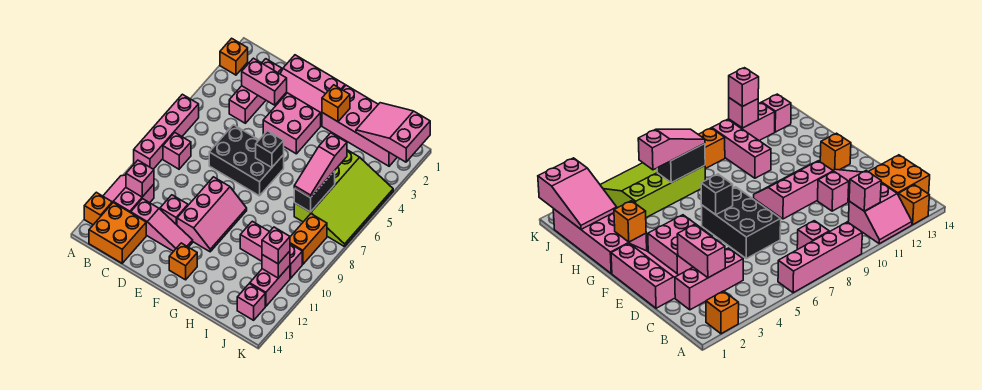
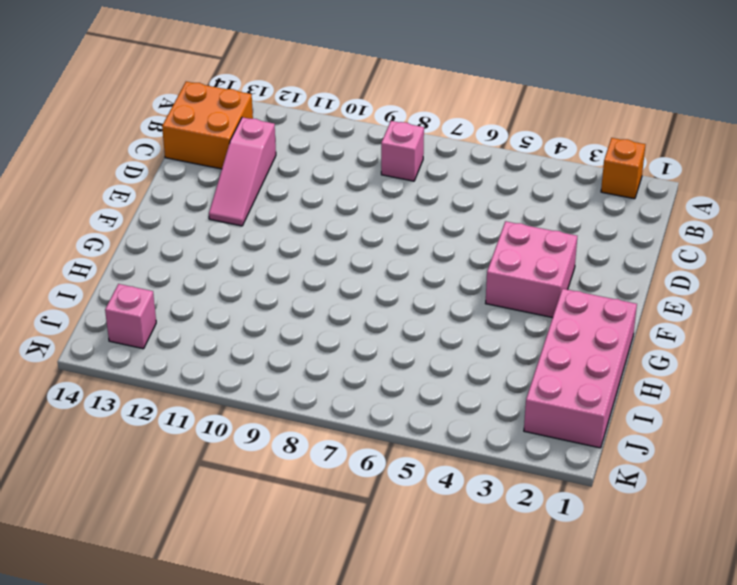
none -> pink brick A6:A9 level 1
none -> pink slope A11:B12 level 1 top B
none -> orange brick A13 level 1

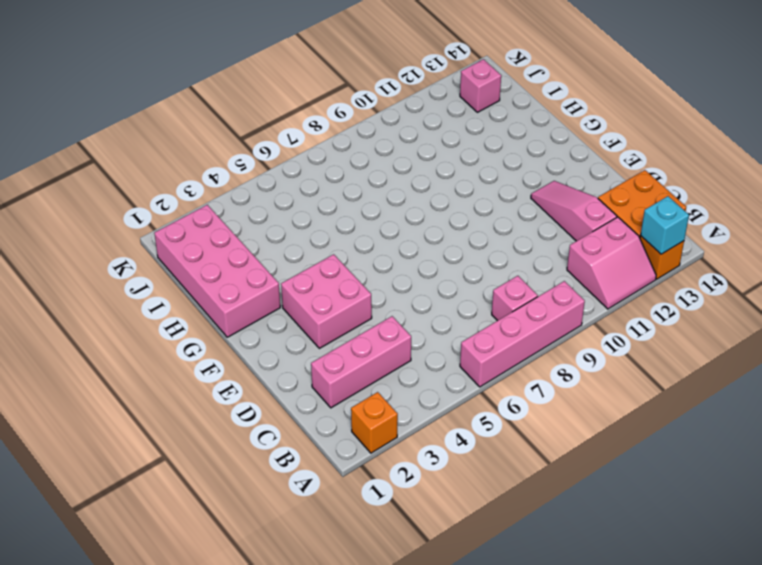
cyan brick A13 level 2 -> none
none -> pink slope D1:F2 level 1 top 1
none -> black brick D6:F7 level 1
none -> pink brick D11 level 1

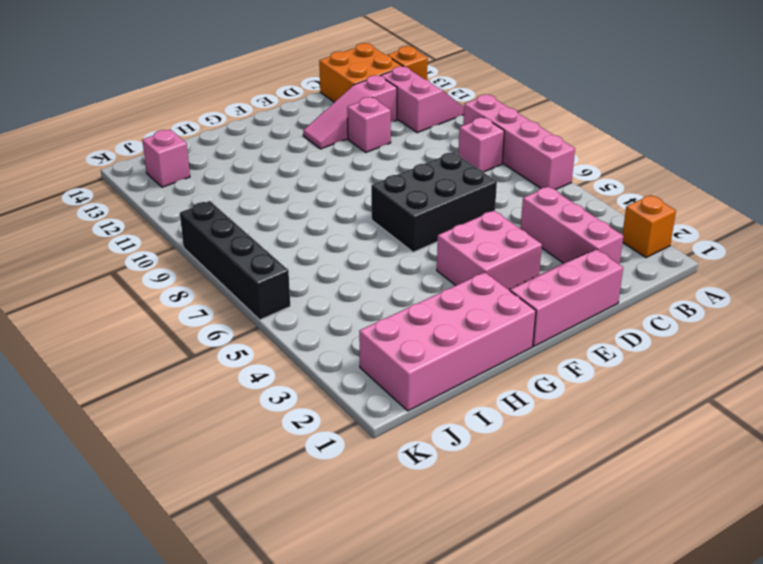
black brick K6:K9 level 1 -> lime slope I4:K7 level 1 top I
none -> pink slope E9:F11 level 1 top E
none -> orange brick F13 level 1
none -> pink brick H10:J10 level 1

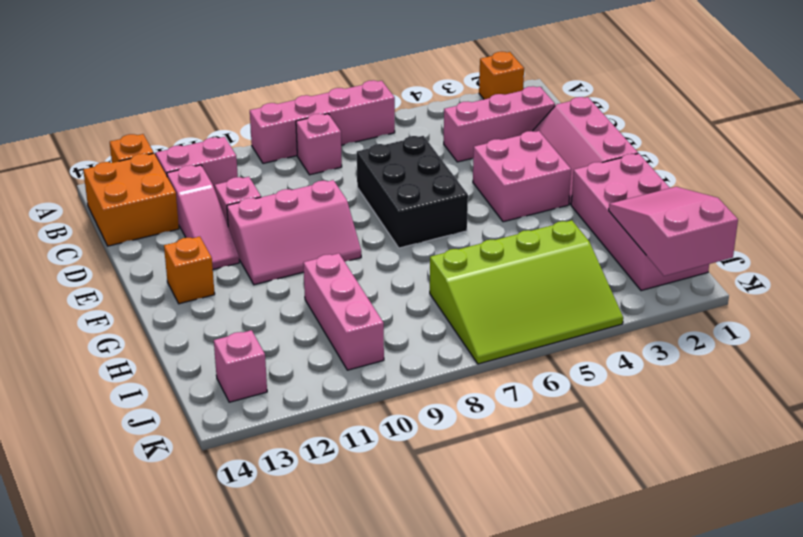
none -> orange brick J8:J9 level 1
none -> pink brick J11:J12 level 1
none -> pink brick B11 level 2

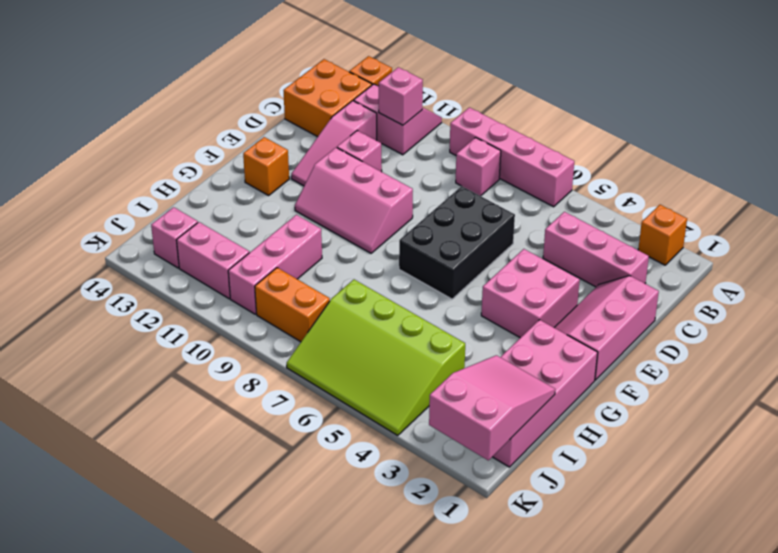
none -> pink brick C3:D3 level 2
none -> black brick F6 level 2
none -> orange brick G2 level 2

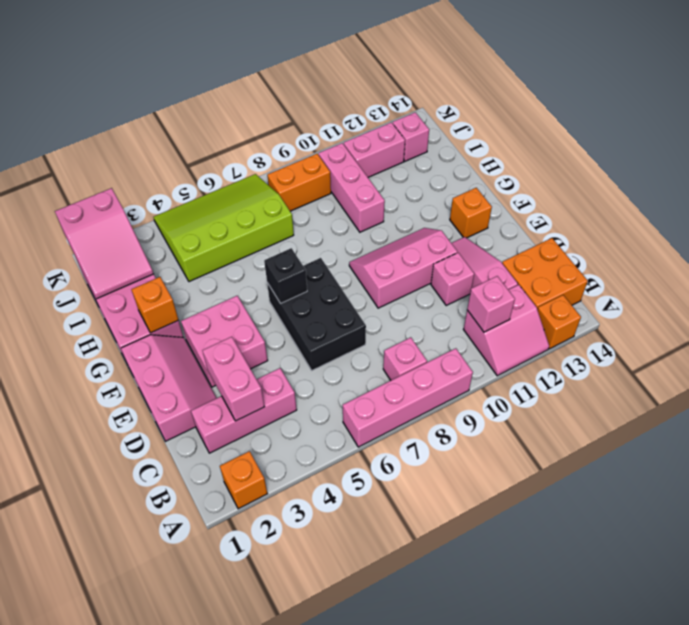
none -> black brick I6:I7 level 2
none -> pink brick J11 level 2
none -> pink slope I5:I7 level 3 top 5

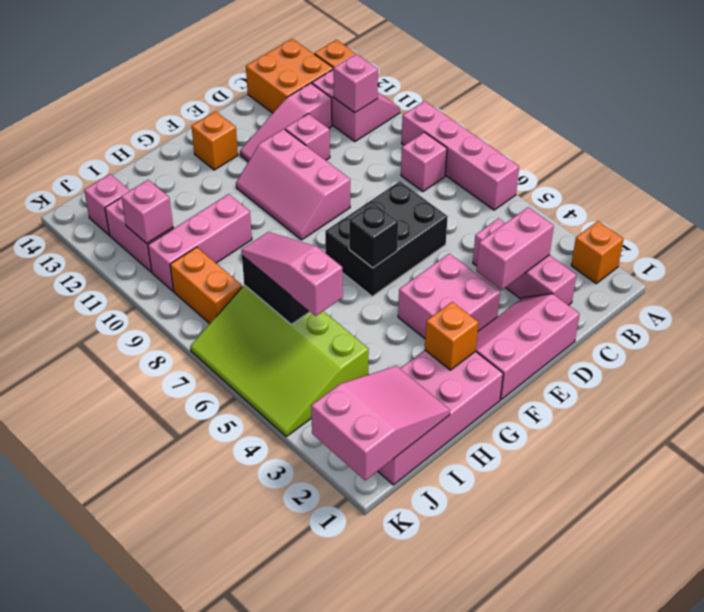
none -> pink brick J11 level 3

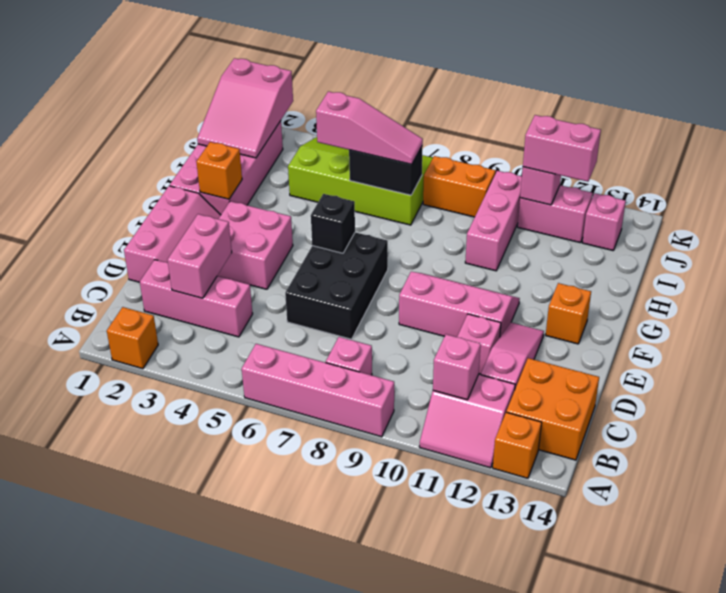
pink brick J11:J12 level 3 -> pink brick J11 level 3

